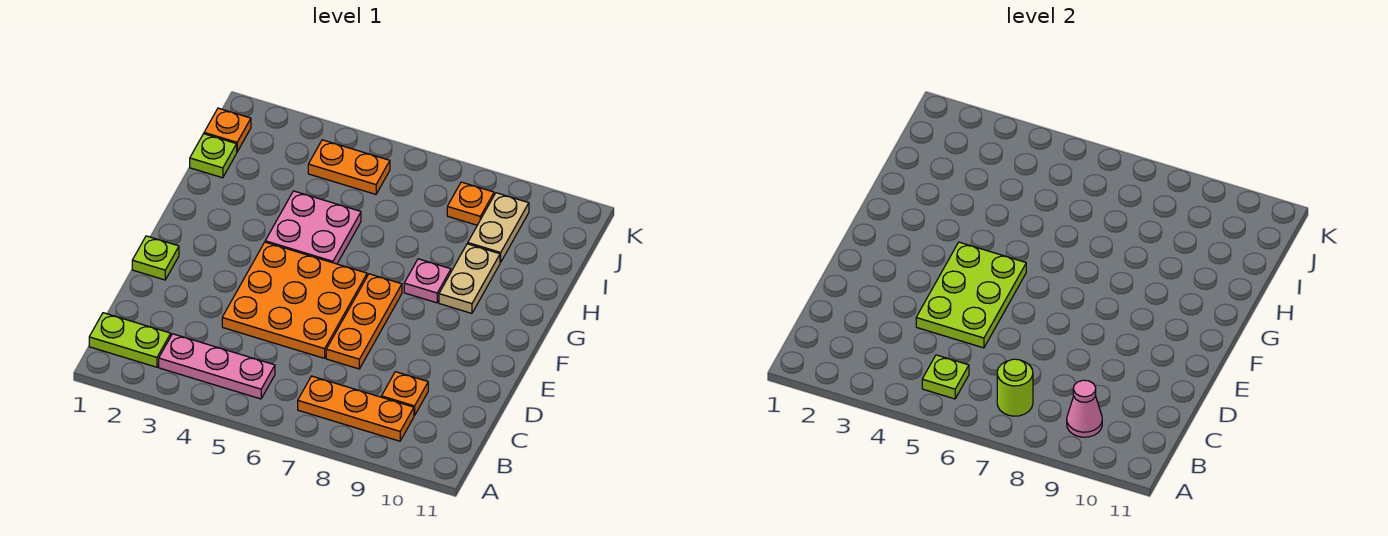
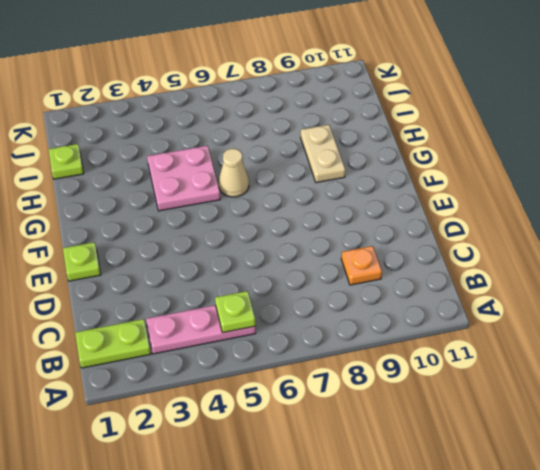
tan cone G6 level 1 -> none
none -> orange plate B7:B9 level 1
none -> orange plate D4:F6 level 1
none -> orange plate D7:F7 level 1

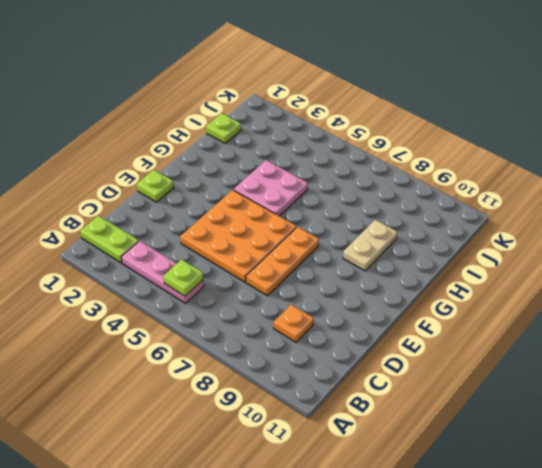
none -> orange plate B7:B9 level 1
none -> pink plate G8 level 1
none -> tan plate I9:J9 level 1

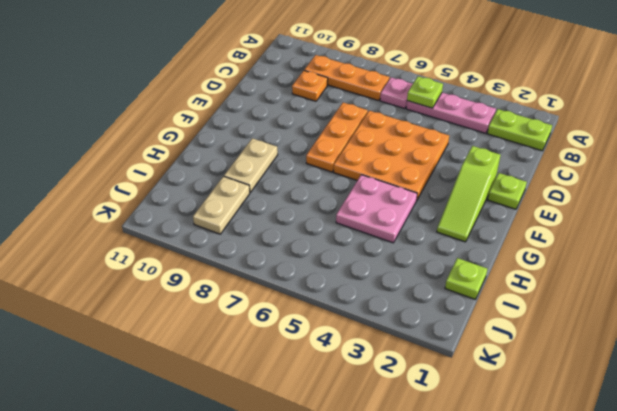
pink plate B6 level 1 -> pink plate G8 level 1
lime slope E2:G2 level 1 top E -> none
none -> orange plate J1 level 1
none -> orange plate J4:J5 level 1
none -> orange plate J8 level 1

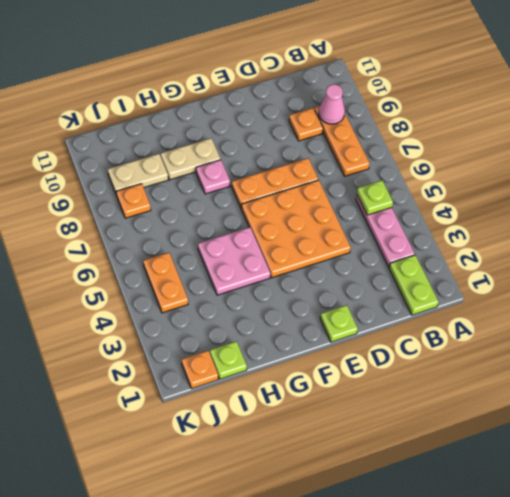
none -> lime round brick B7 level 2
none -> lime plate D4:F5 level 2

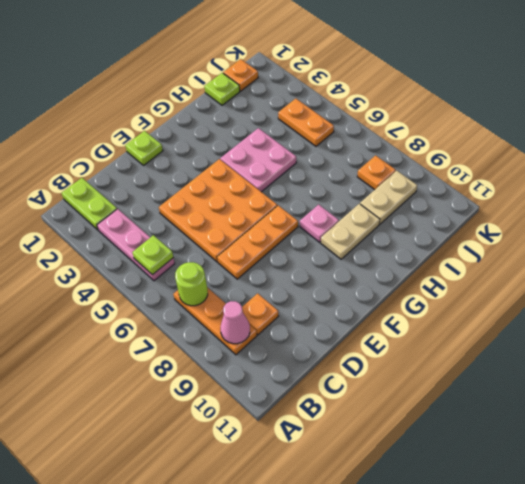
none -> lime plate D4:F5 level 2

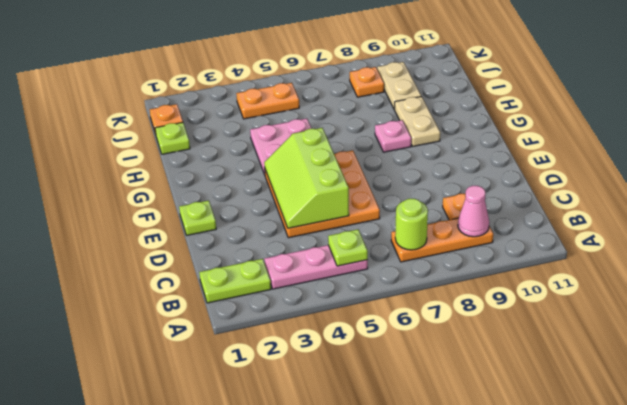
lime slope D4:F5 level 2 top 5 -> lime plate D4:F5 level 2
none -> orange plate D7:F7 level 1

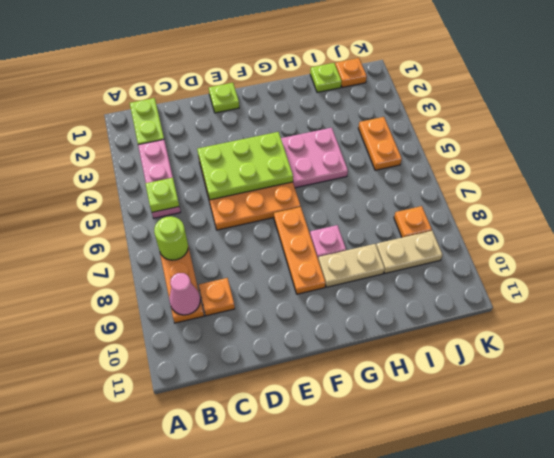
orange plate F7:F9 level 1 -> orange plate D7:F7 level 1

